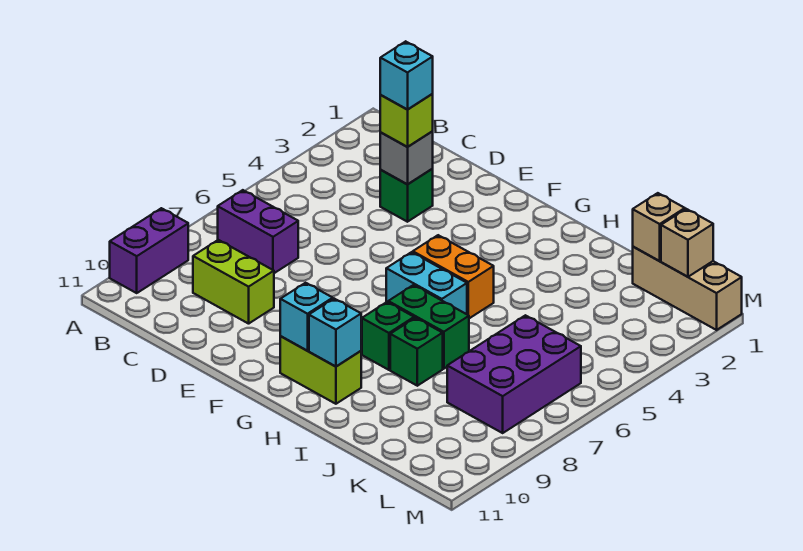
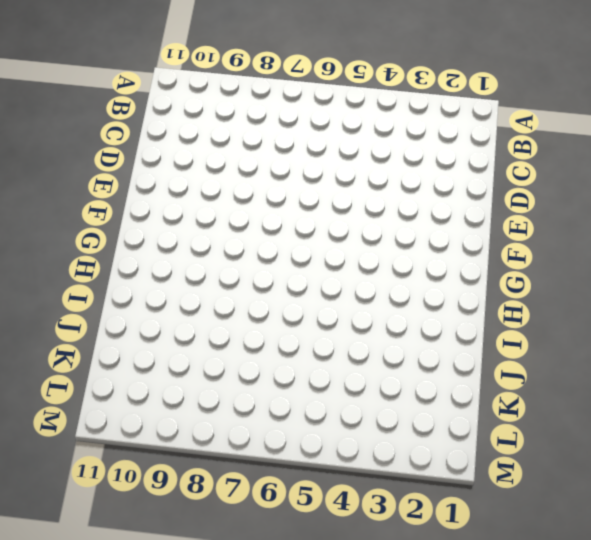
none -> purple brick A9:A10 level 1
none -> purple brick B7:C7 level 1
none -> lime brick C9:D9 level 1

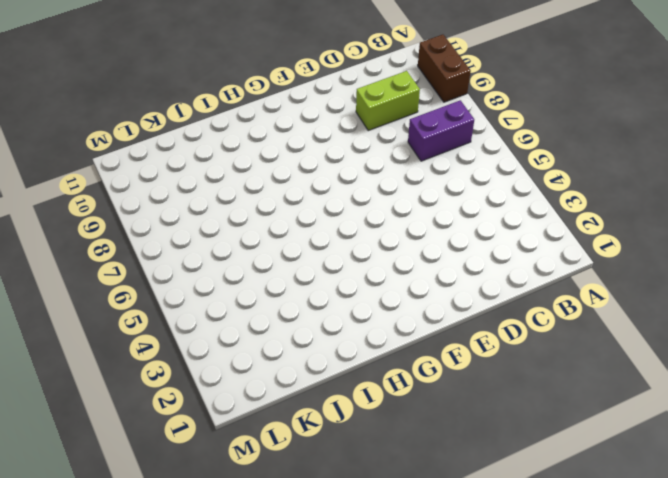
brown brick A9:A10 level 1 -> purple brick A9:A10 level 1
none -> green brick D3 level 1
none -> orange brick G5:H5 level 1
none -> cyan brick G6:H6 level 1

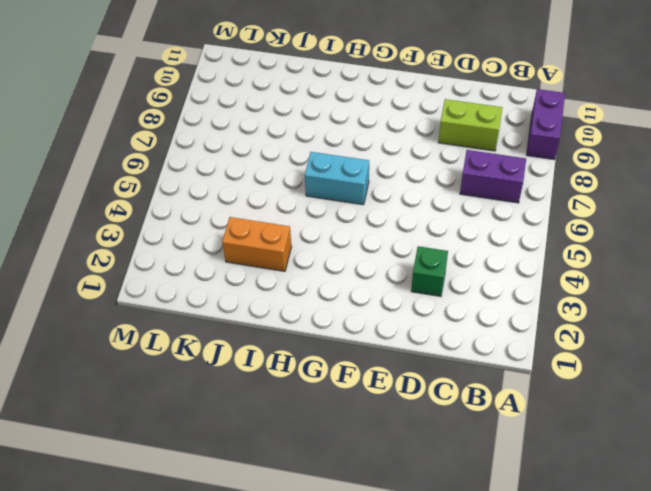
orange brick I3:J3 level 1 -> orange brick G5:H5 level 1
none -> lime brick G10:H10 level 1
none -> green brick H7:I7 level 1
none -> green brick H8 level 1

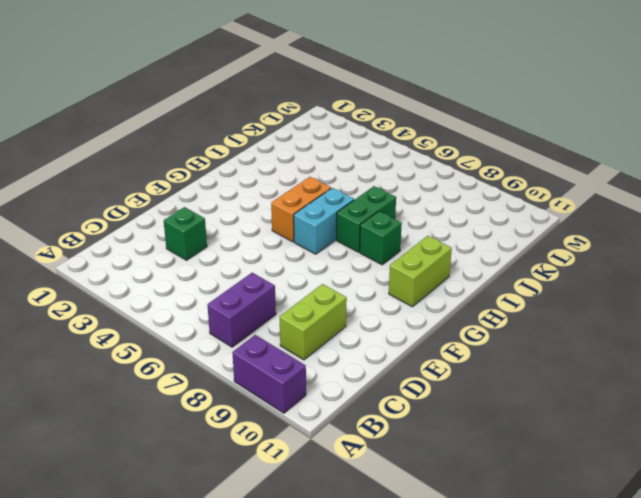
none -> green brick I8 level 1
none -> tan brick K1:M1 level 1
none -> purple brick K6:L8 level 1

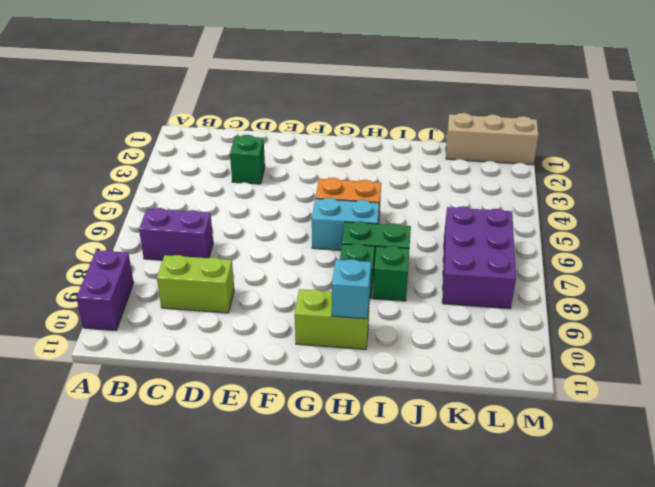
none -> grey brick D3 level 2
none -> cyan brick G10 level 2
none -> tan brick K1 level 2

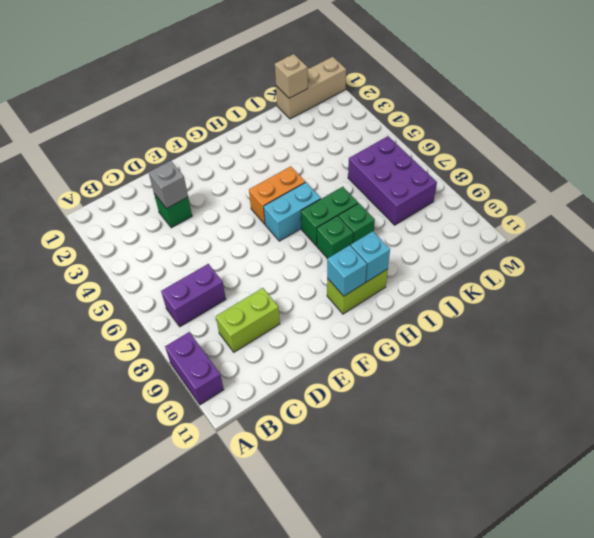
none -> tan brick L1 level 2
none -> lime brick D3 level 3
none -> cyan brick D3 level 4

